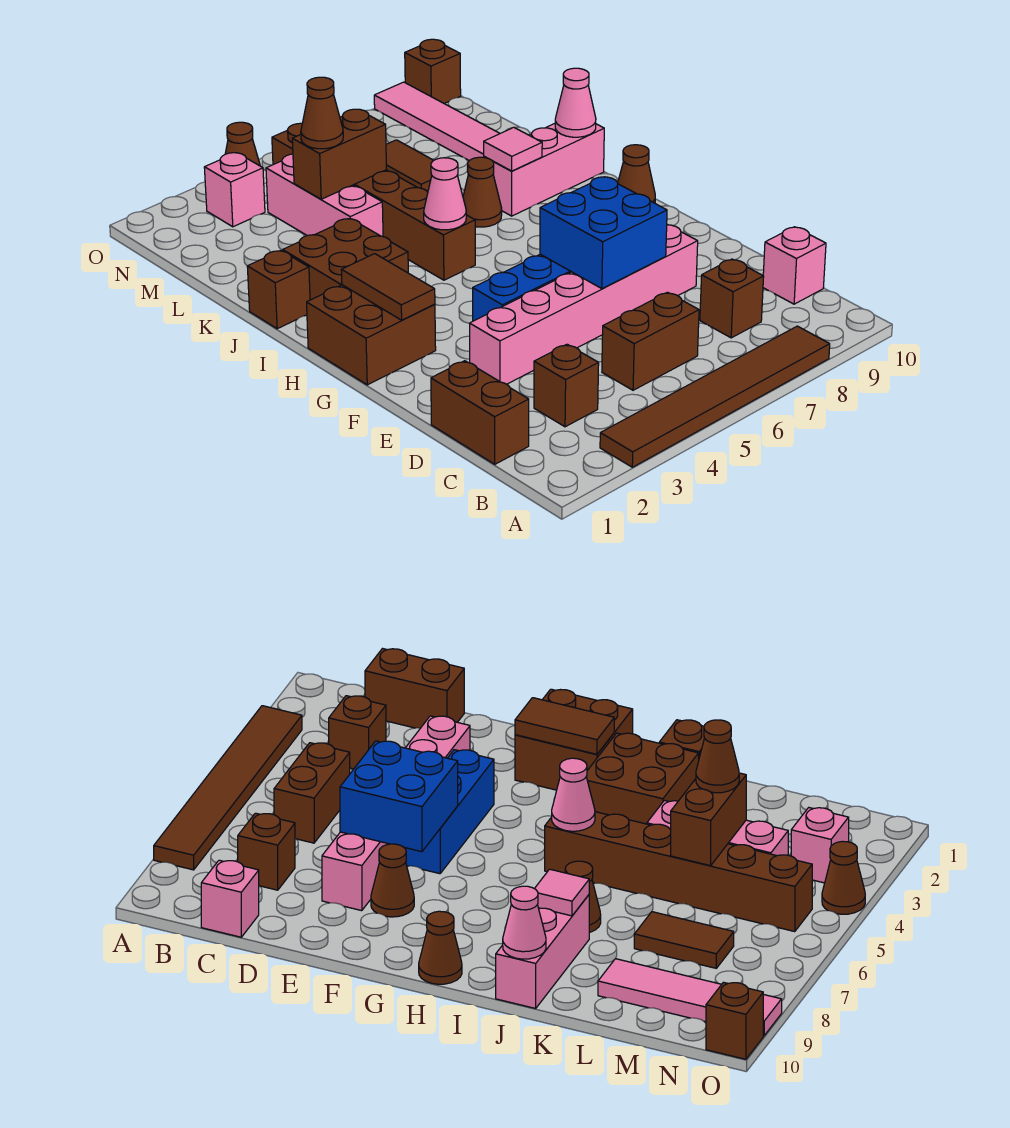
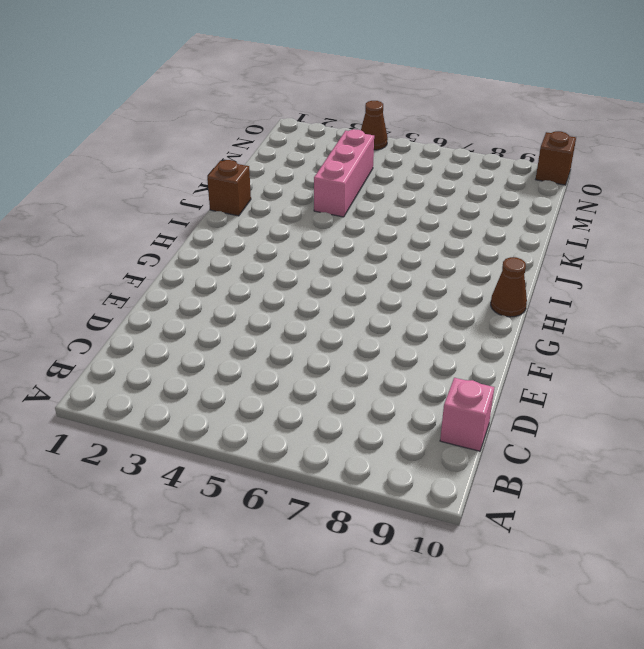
none -> brown tile A3:A8 level 1
none -> brown brick C1:D1 level 1
none -> brown brick C3 level 1

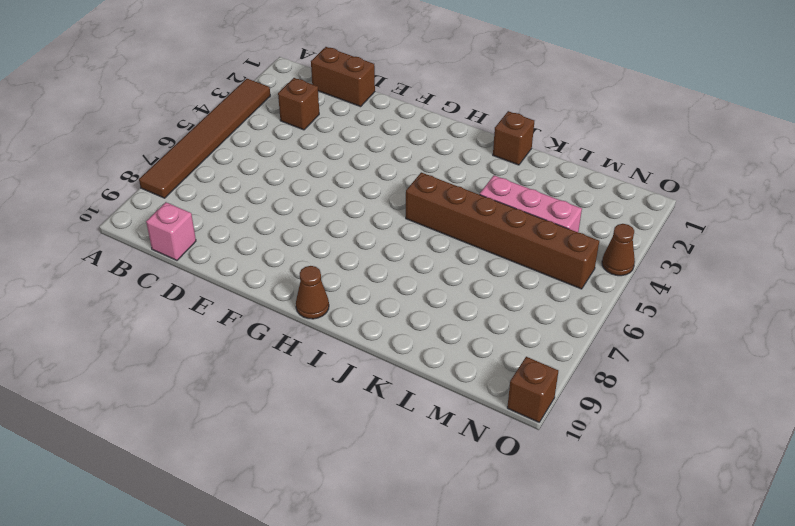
none -> brown brick C5:C6 level 1
none -> brown brick C8 level 1
none -> pink brick E3:E8 level 1

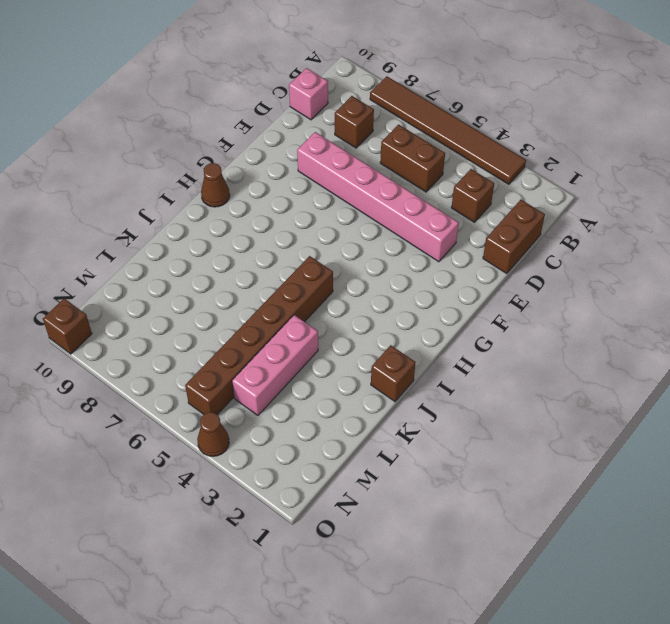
none -> blue brick F4:F6 level 1
none -> brown cone F8 level 1
none -> brown brick G1:H2 level 1

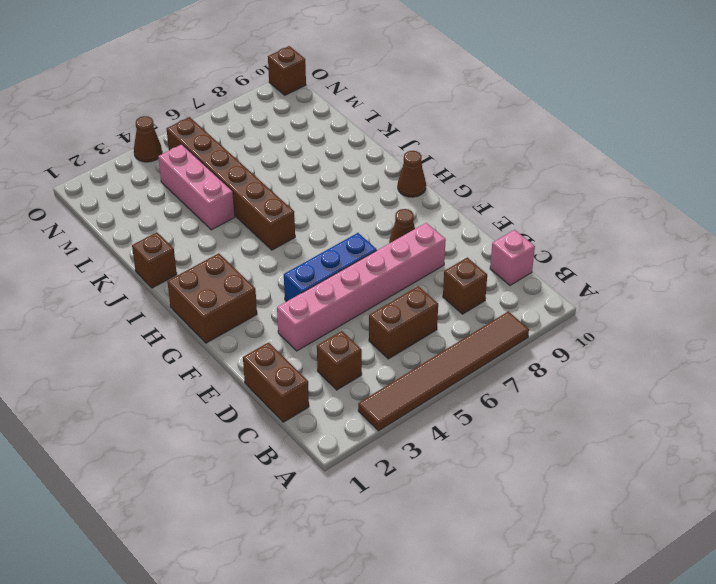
none -> brown brick I2:J3 level 1
none -> brown cone J7 level 1
none -> pink brick J8:J10 level 1

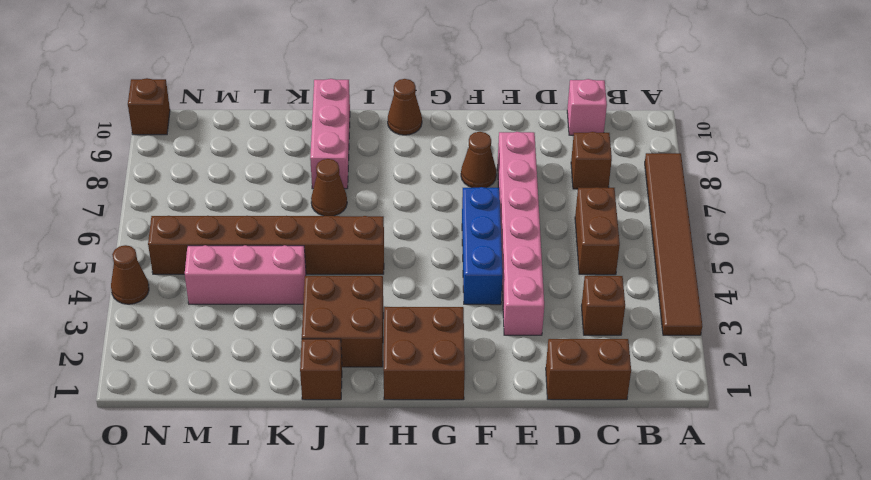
none -> brown tile L7:M7 level 1
none -> pink tile L9:O9 level 1
none -> pink brick N3 level 1

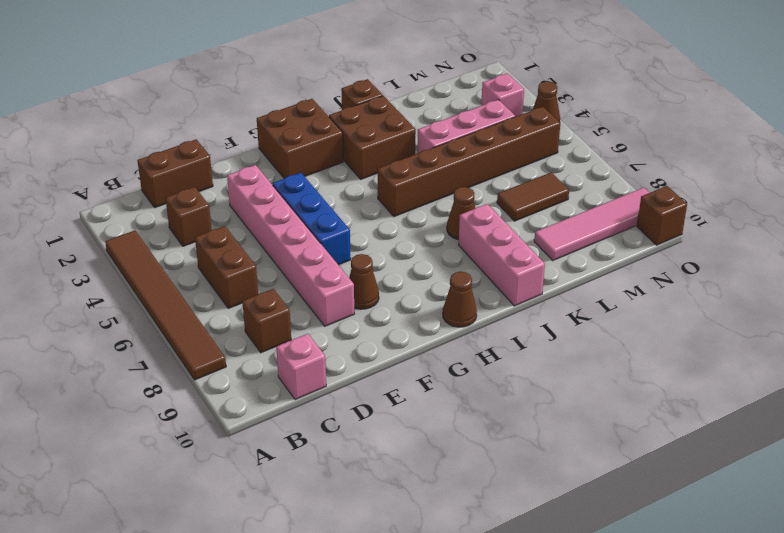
none -> blue brick E6:F7 level 2
none -> brown tile G2:H2 level 2
none -> pink cone I5 level 2

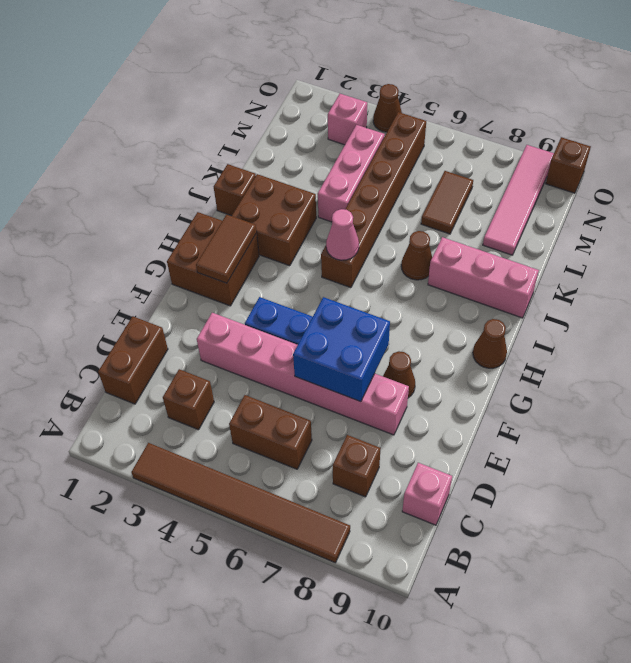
none -> pink tile J8 level 2
none -> pink cone J10 level 2
none -> brown brick L4:L5 level 2

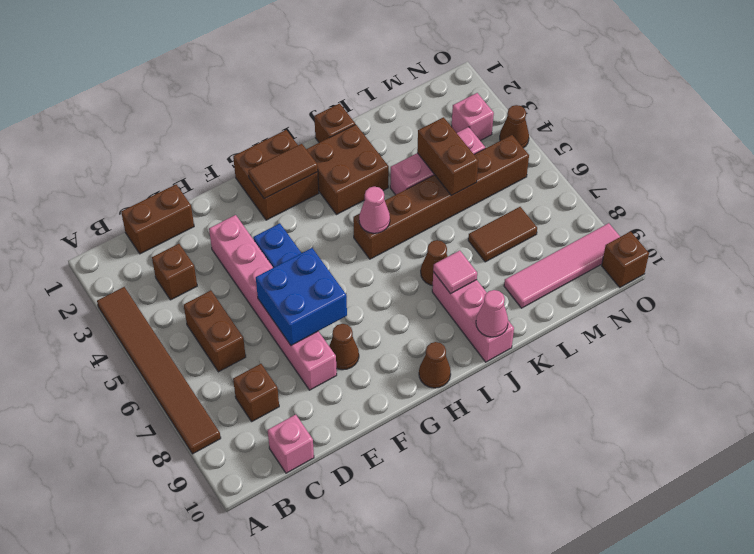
none -> brown cone L4 level 3

